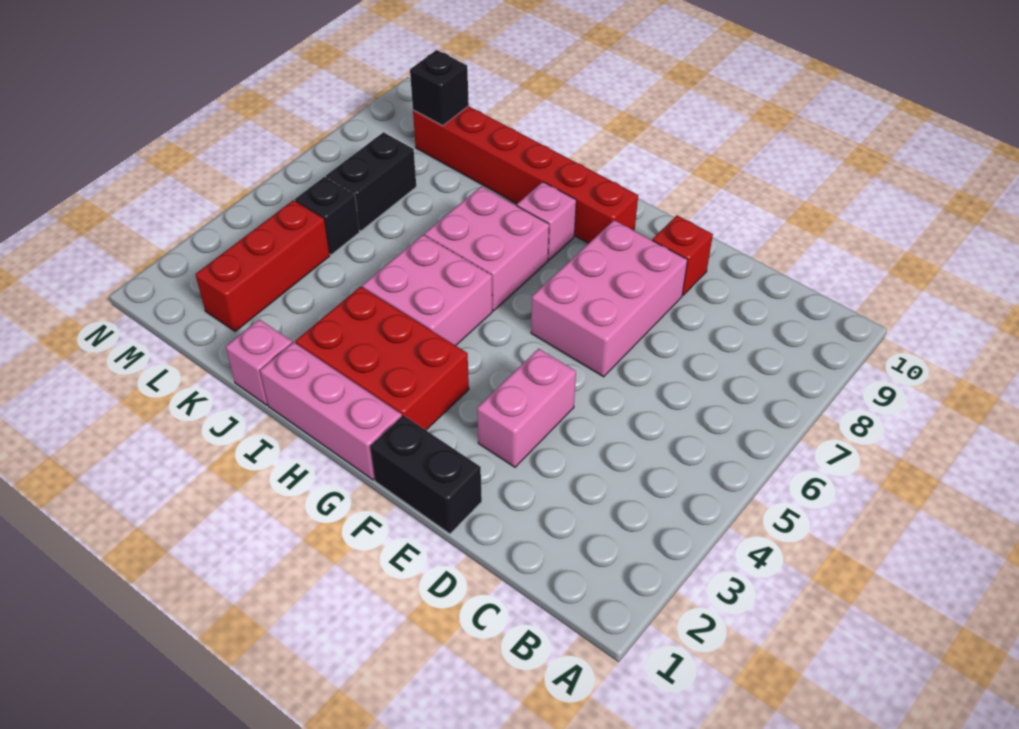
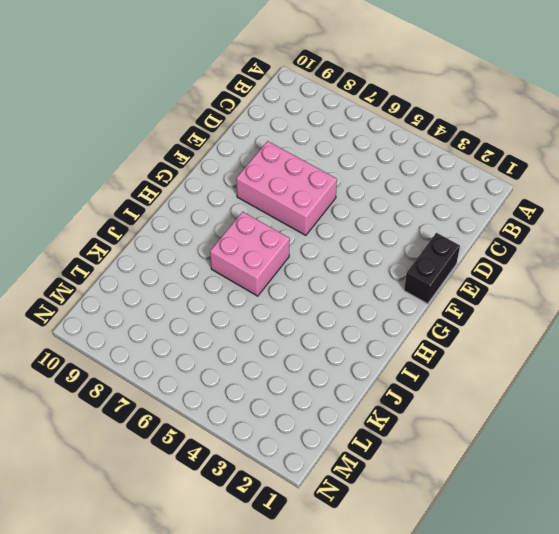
none -> pink brick E3:E4 level 1
none -> red brick E9 level 1
none -> pink brick G1:I1 level 1

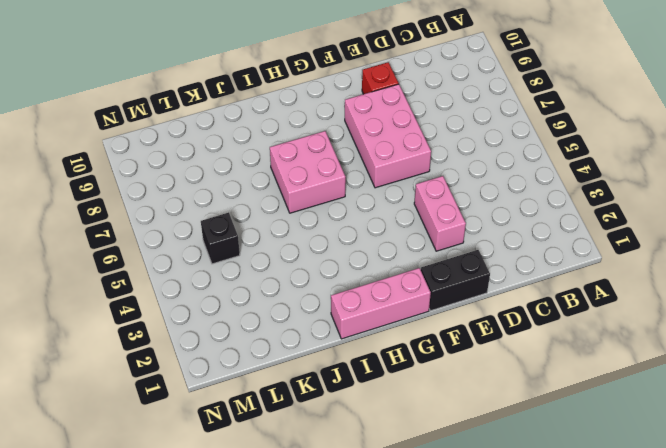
none -> red brick G2:I3 level 1
none -> red brick G9:L9 level 1
none -> pink brick H4:I5 level 1

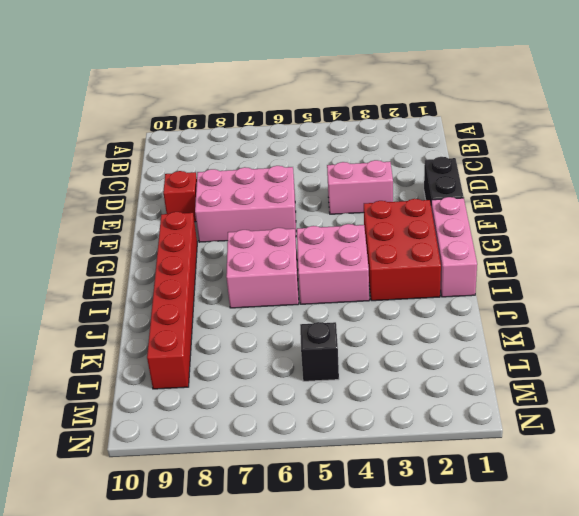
none -> pink brick H8 level 1
none -> pink brick J1 level 1
none -> red brick L2:L4 level 1

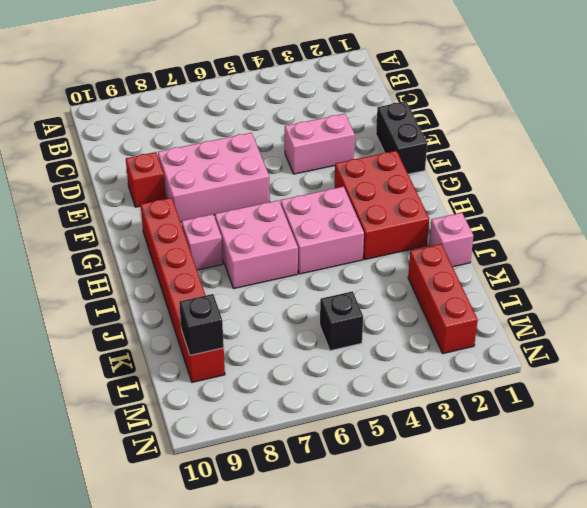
red brick K2:M2 level 1 -> red brick L2:L4 level 1
none -> pink brick G1:I1 level 1
none -> black brick L6:L7 level 1

